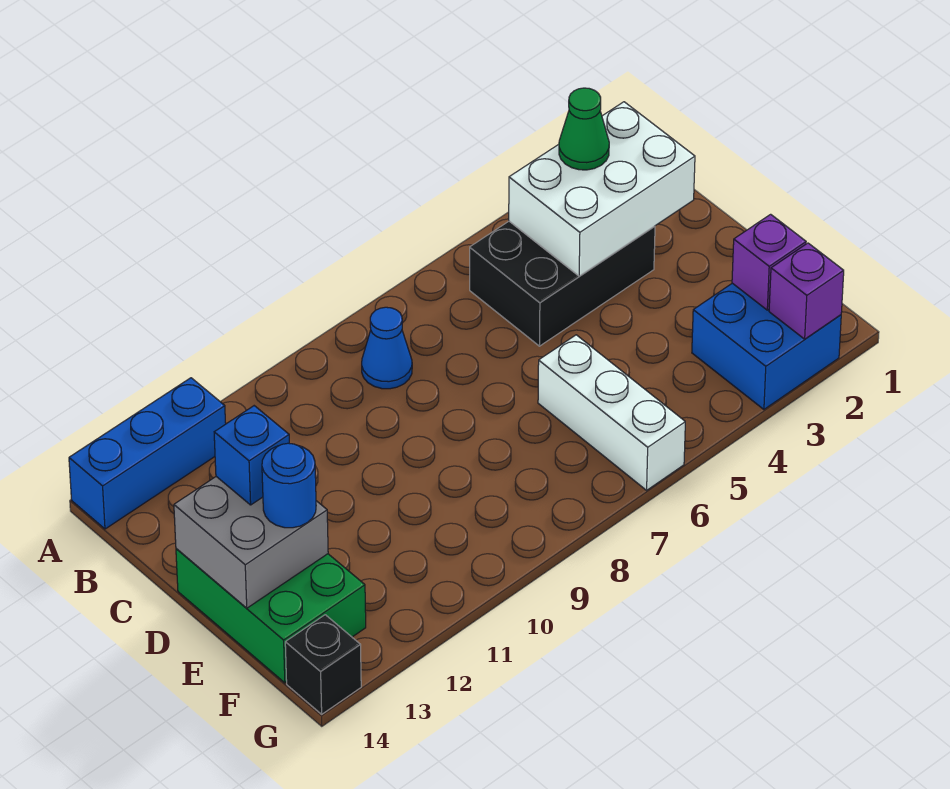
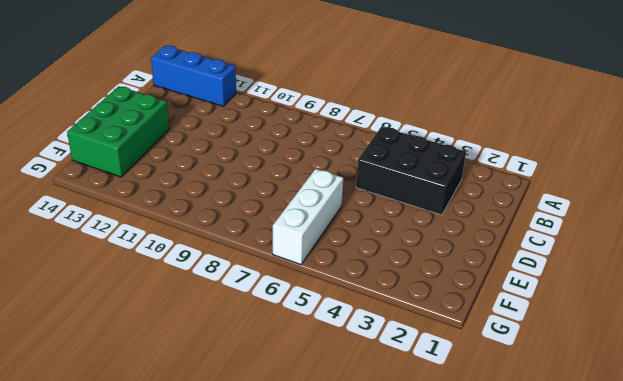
none -> blue cone B8 level 1
none -> blue brick F2:G3 level 1
none -> black brick G14 level 1

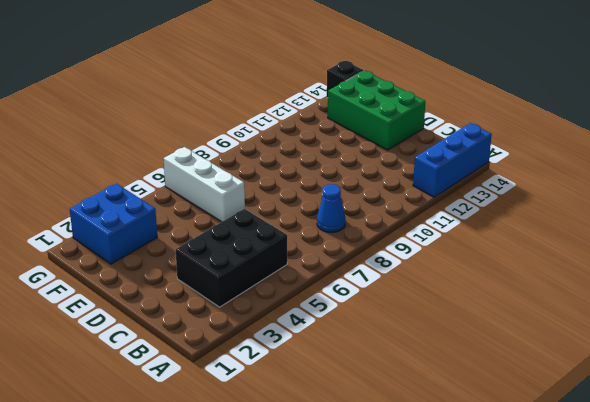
none -> white brick B2:C4 level 2
none -> grey brick D13:E14 level 2
none -> purple brick F2 level 2

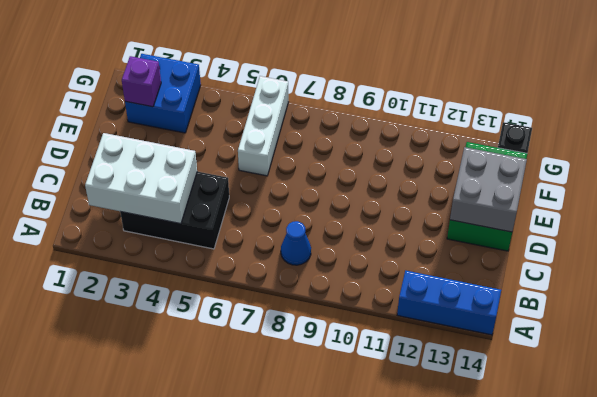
none -> purple brick G2 level 2
none -> green cone B3 level 3
none -> blue brick D13 level 3

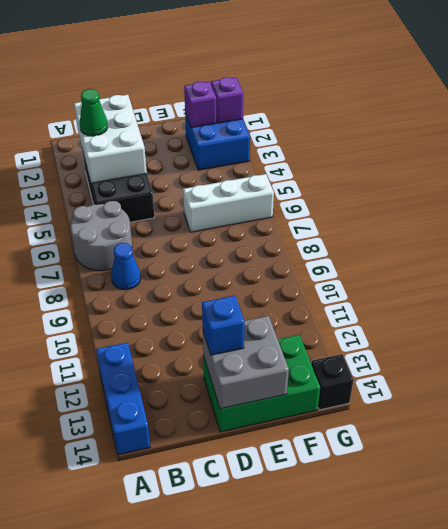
grey round brick A6:B7 level 1 -> none
none -> blue round brick E13 level 3

